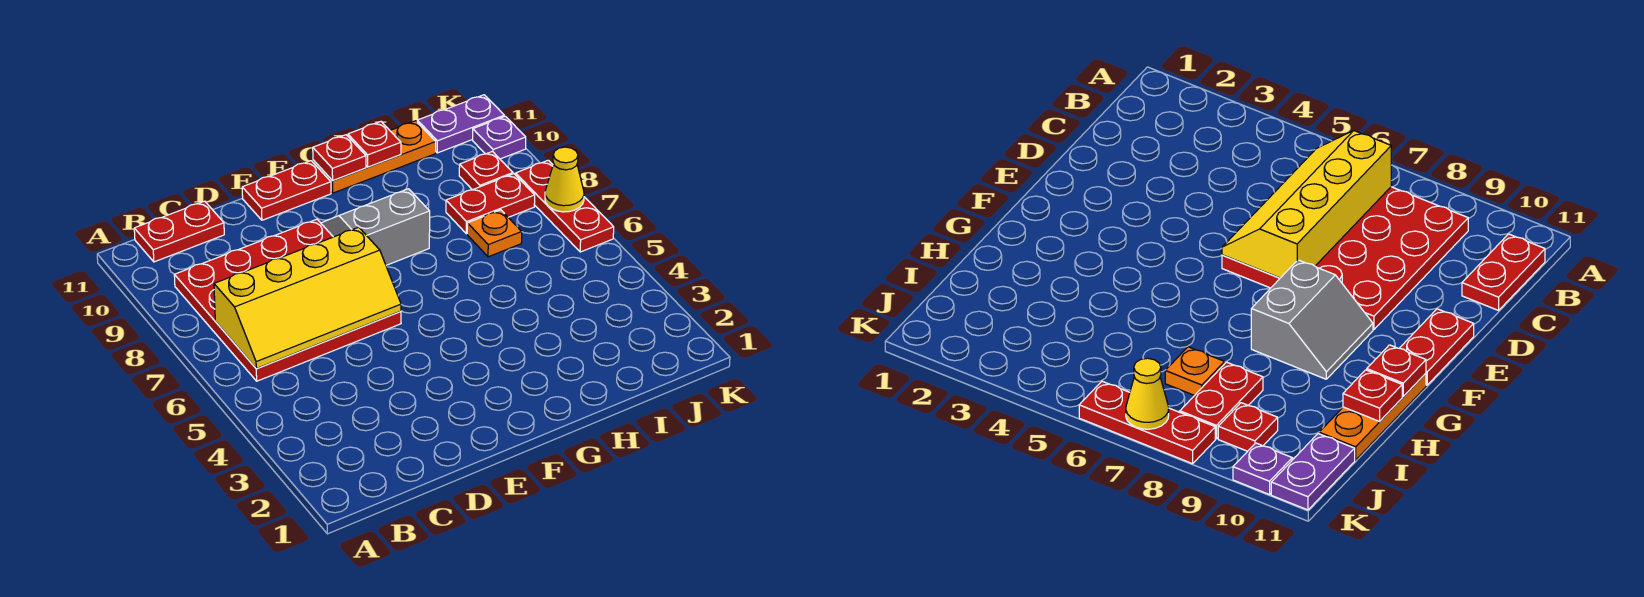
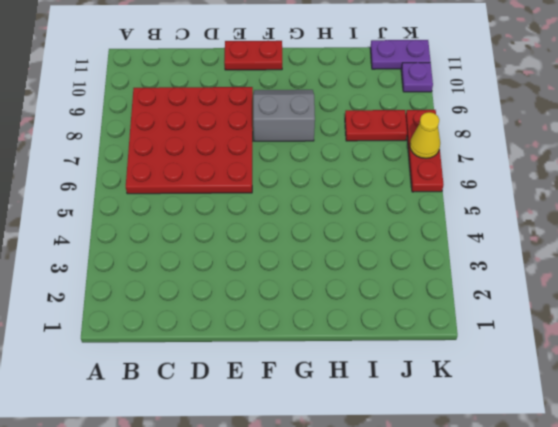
none -> red plate B11:C11 level 1
none -> orange plate G11:I11 level 1
none -> orange plate I7 level 1

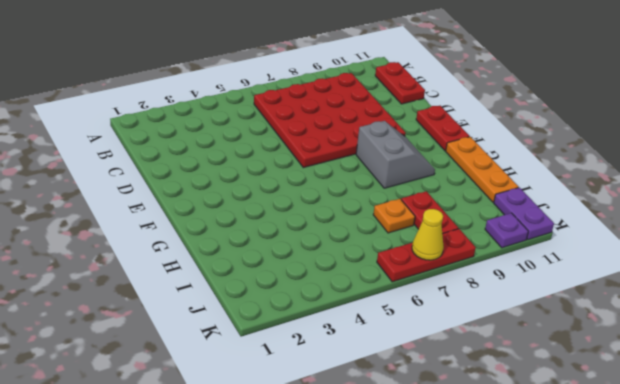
none -> red plate J9 level 1
none -> yellow slope B6:E7 level 2 top 7
none -> red plate G11 level 2

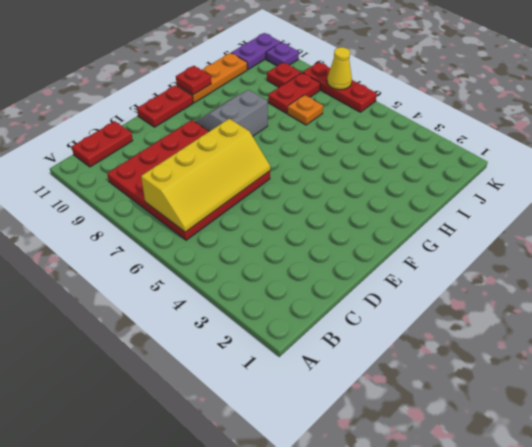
none -> red plate H11 level 2

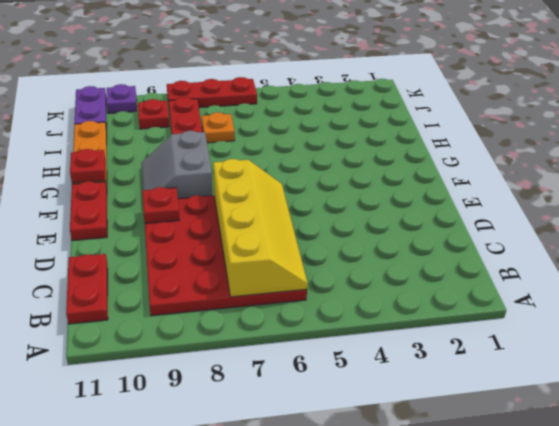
red plate E9 level 2 -> red plate H11 level 2
none -> yellow cone K7 level 2

